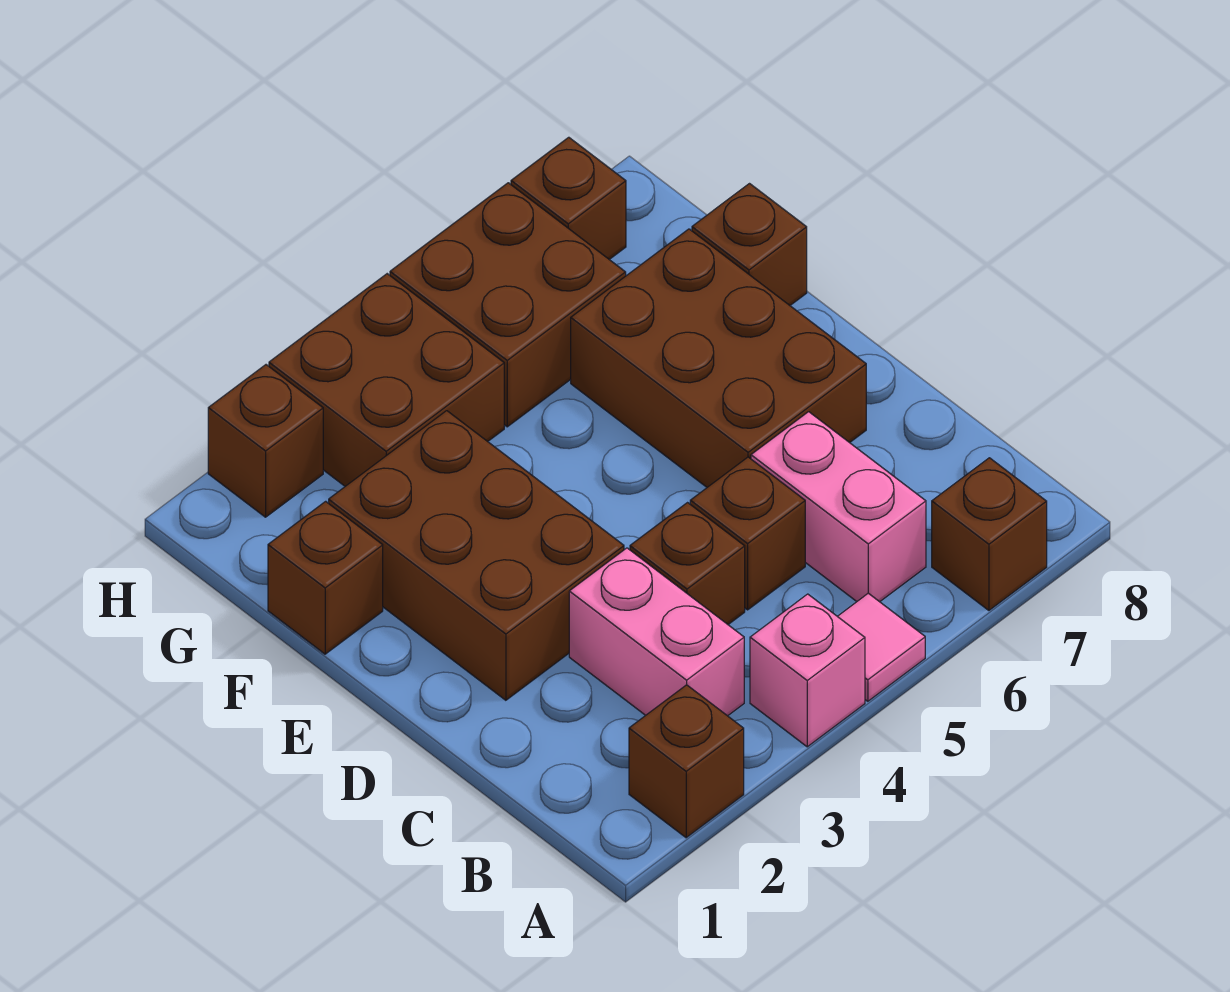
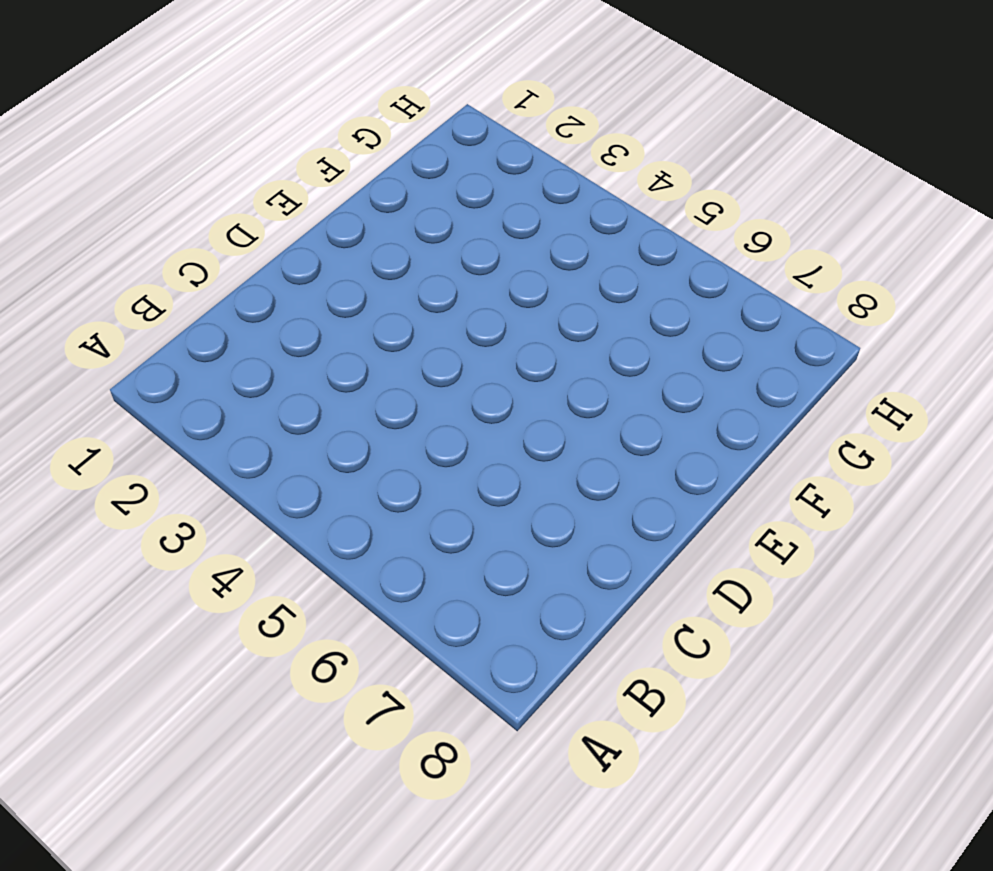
none -> brown brick A2 level 1
none -> pink brick A4 level 1
none -> pink tile A5 level 1

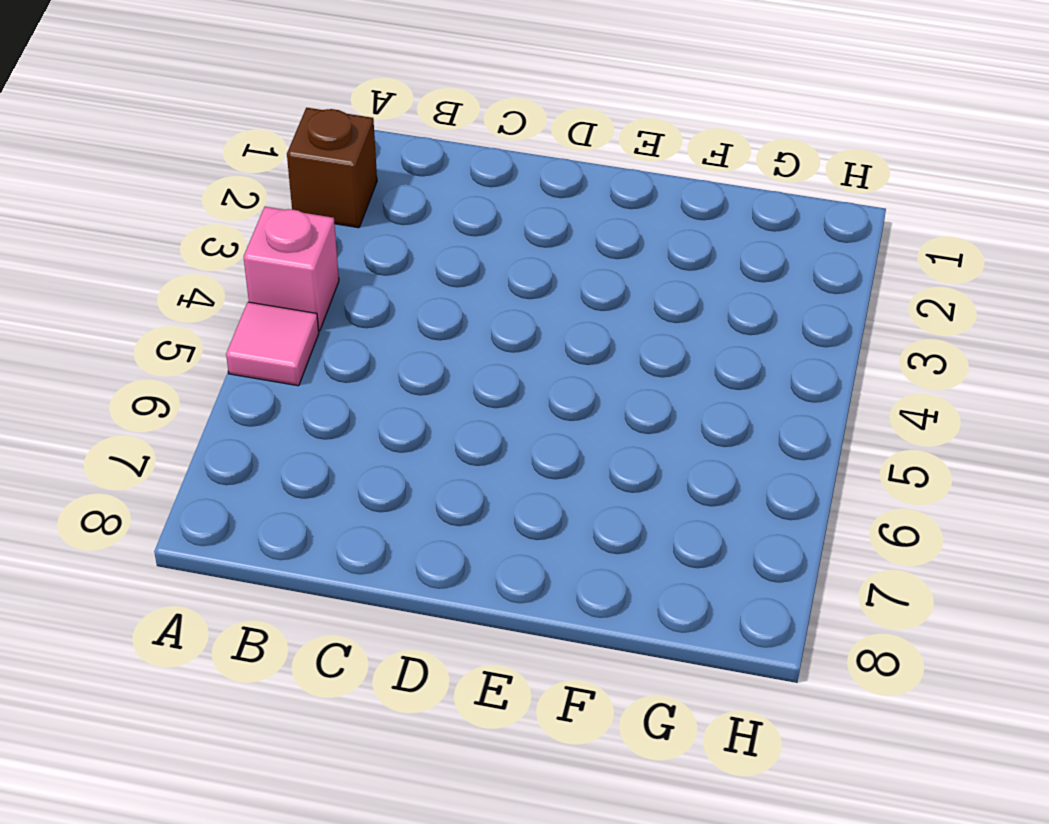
none -> brown brick A7 level 1
none -> pink brick B3:C3 level 1
none -> pink brick B6:C6 level 1

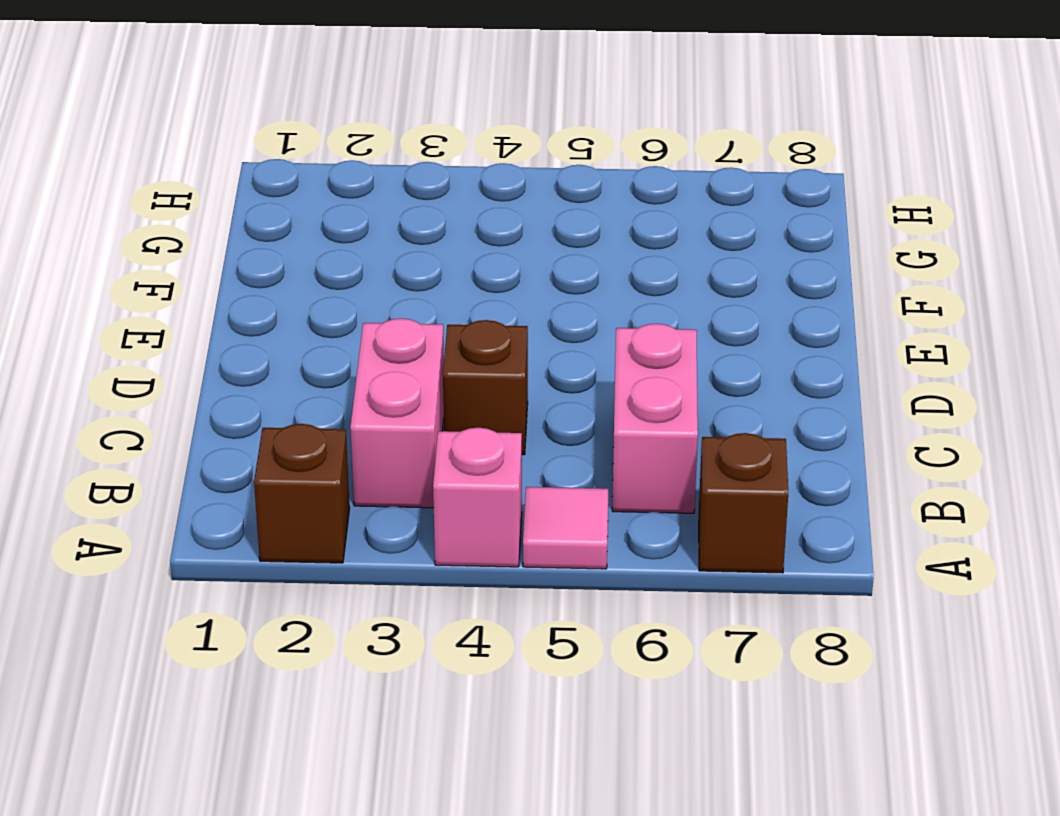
none -> brown brick C5 level 1
none -> brown brick D2:F3 level 1
none -> brown brick D6:F7 level 1

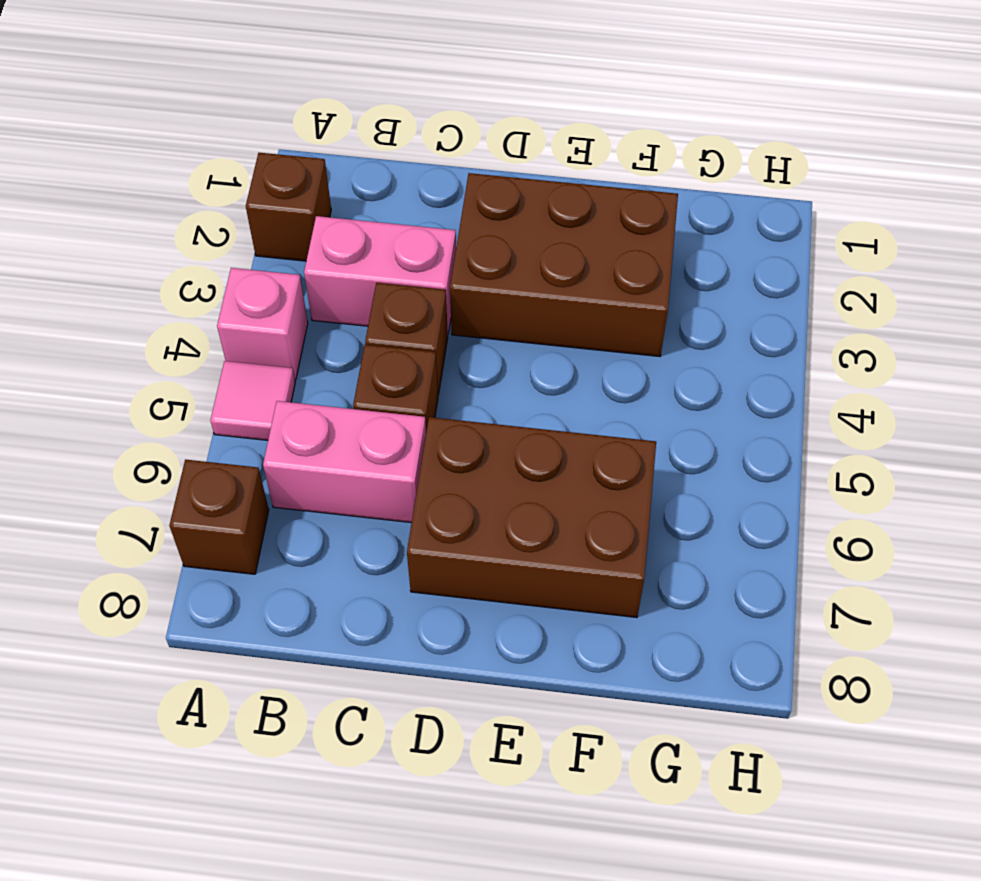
none -> brown brick F1 level 1
none -> brown brick F8 level 1
none -> brown brick G3:H4 level 1

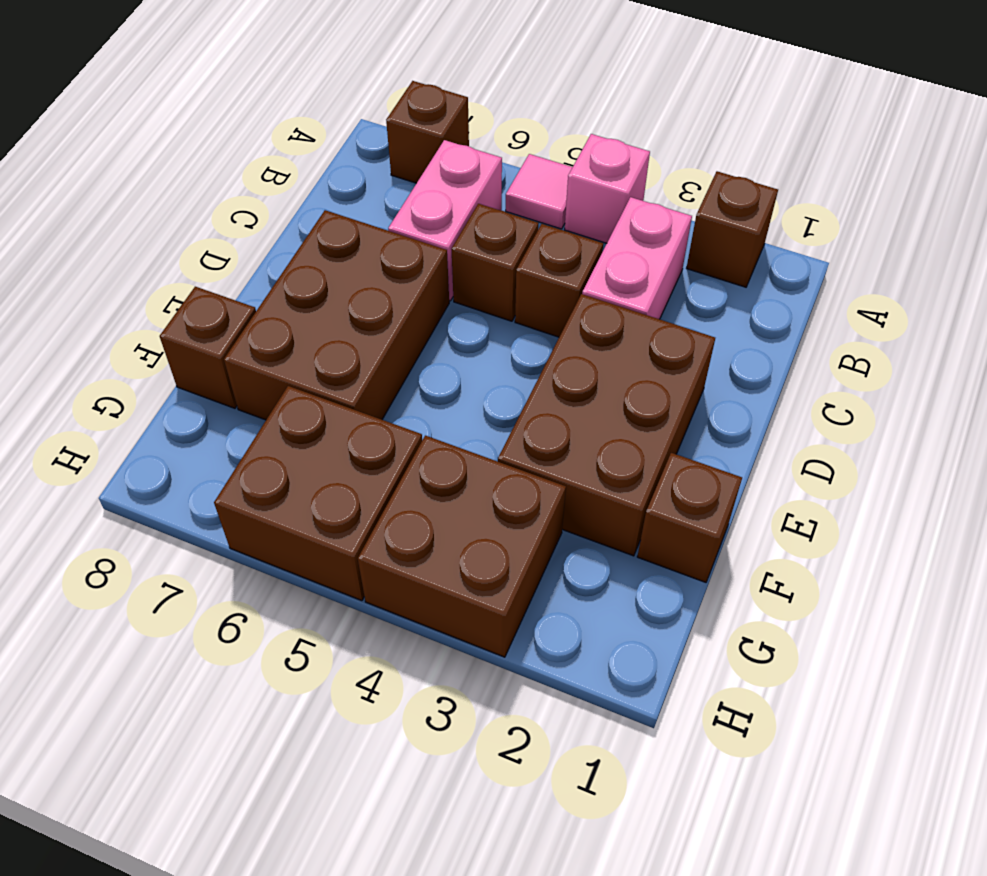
none -> brown brick H2 level 1
none -> brown brick H7 level 1

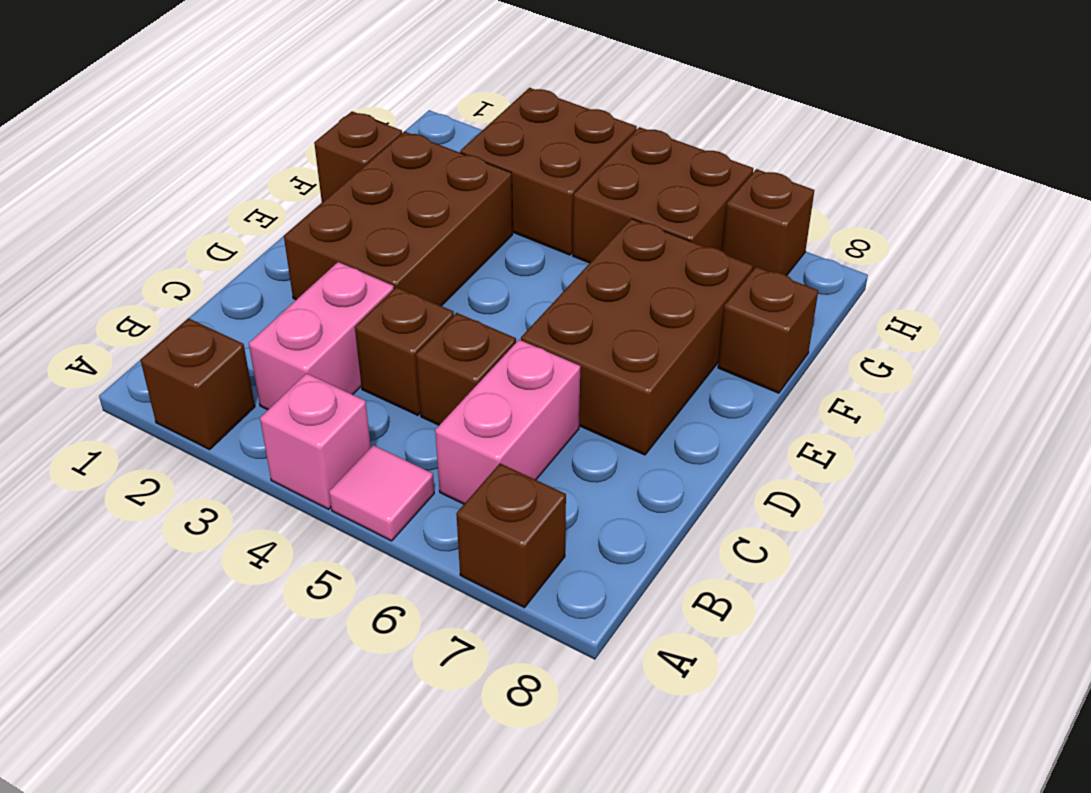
none -> brown brick H2 level 1

